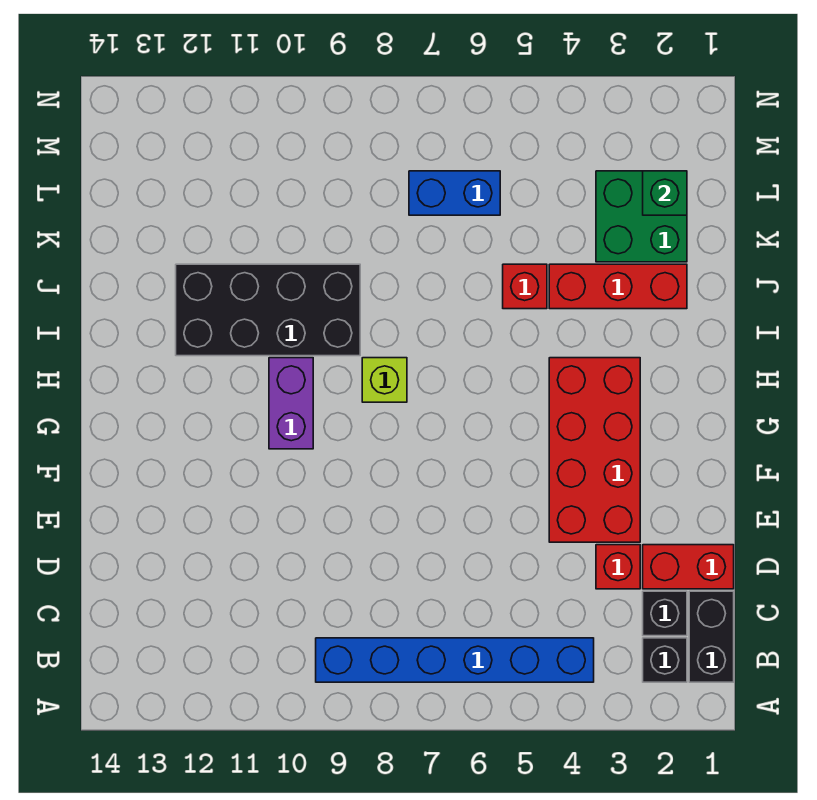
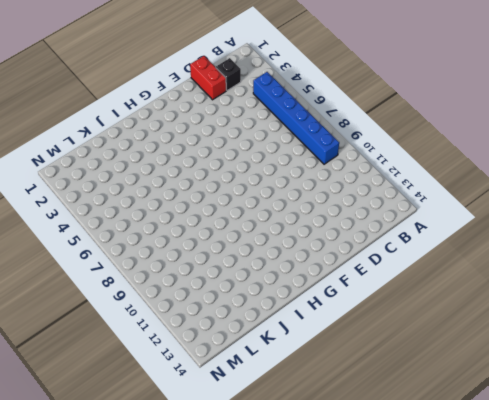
none -> black brick B1:C1 level 1
none -> black brick B2 level 1
none -> red brick D3 level 1

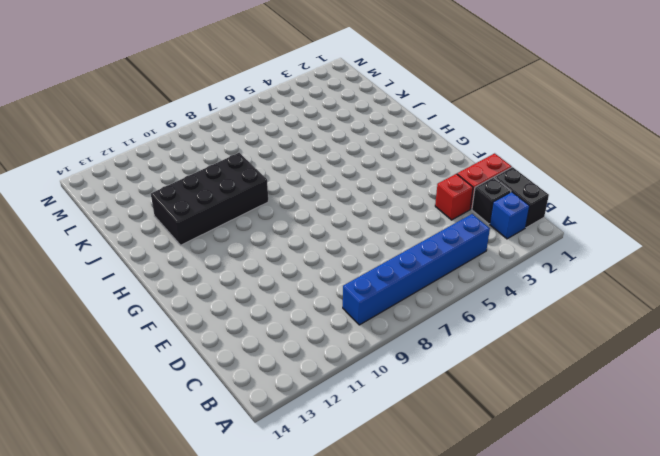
blue brick B2 level 1 -> black brick B2 level 1
none -> red brick E3:H4 level 1
none -> purple brick G10:H10 level 1
none -> lime brick H8 level 1

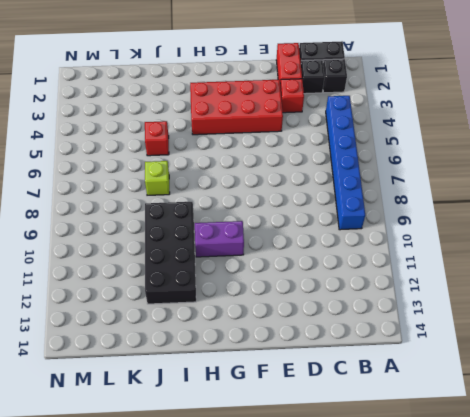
lime brick J7 level 1 -> lime brick H8 level 1
none -> red brick J2:J4 level 1
none -> green brick K2:L3 level 1
none -> blue brick L6:L7 level 1

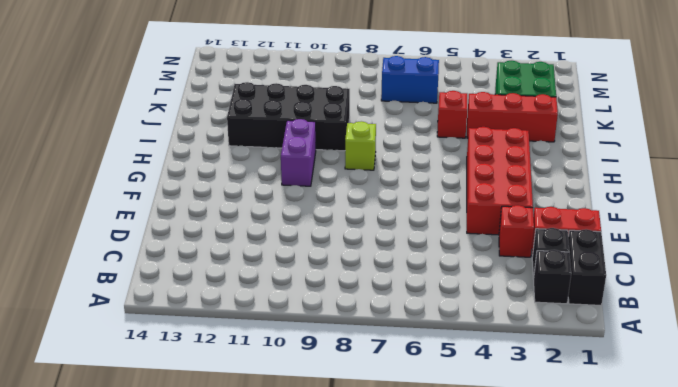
none -> blue brick B4:B9 level 1
none -> green brick L2 level 2

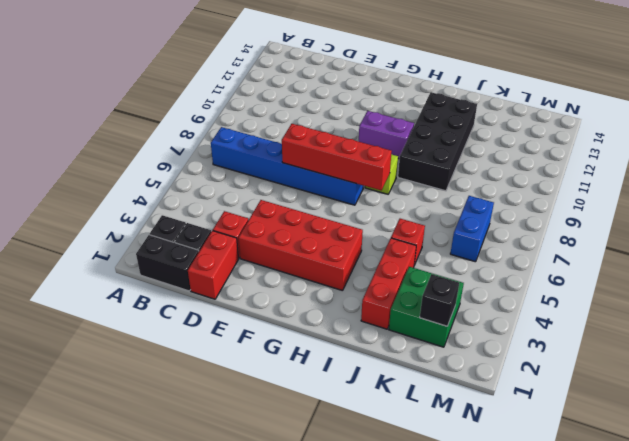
blue brick B7:G7 level 1 -> blue brick B4:B9 level 1
red brick E7:H7 level 2 -> none
black brick L2 level 2 -> green brick L2 level 2

